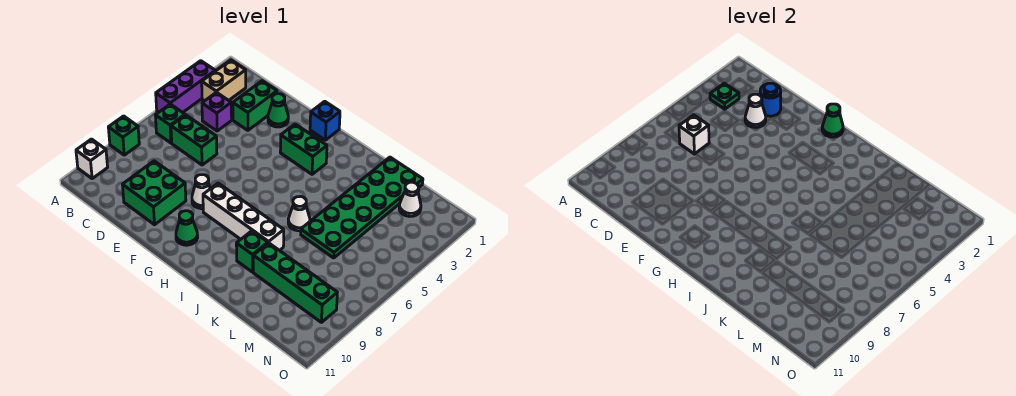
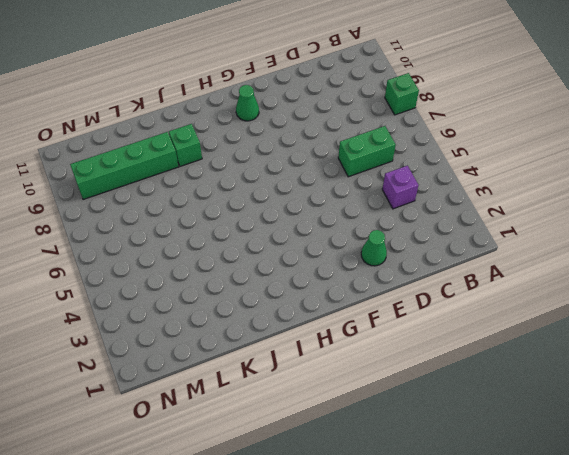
none -> purple brick A3:A5 level 1
none -> white brick A10 level 1
none -> tan brick B2:B3 level 1

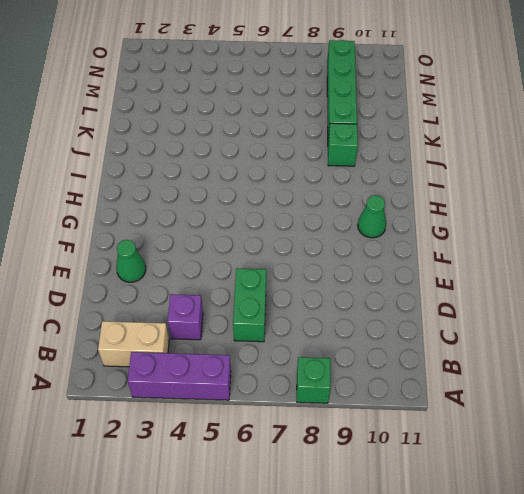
none -> white brick A10 level 1
none -> green brick B6 level 1
none -> green brick D2:D3 level 1

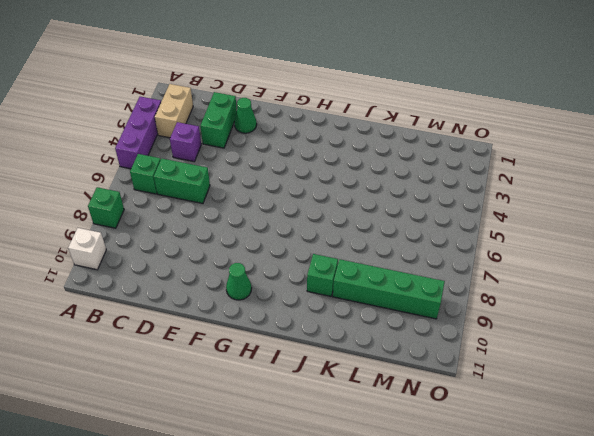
none -> green brick D9:E10 level 1
none -> white cone F8 level 1
none -> blue brick G1 level 1

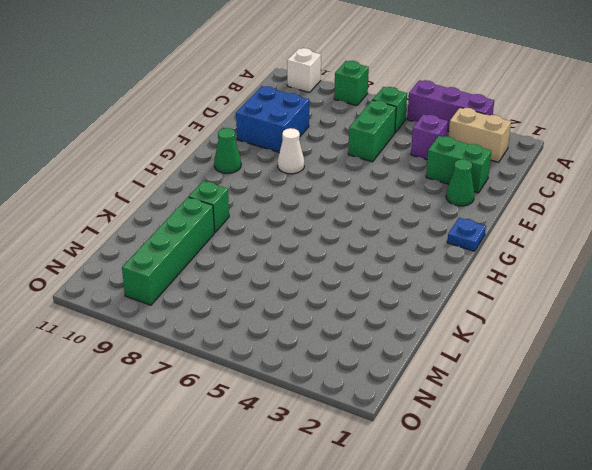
blue brick D9:E10 level 1 -> green brick D9:E10 level 1
blue plate G1 level 1 -> blue brick G1 level 1
none -> green brick G3:H3 level 1
none -> white brick G8:J8 level 1
none -> white cone J6 level 1

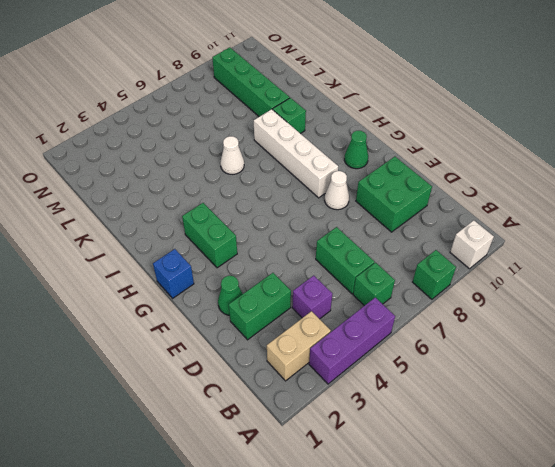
none -> green plate K1:L6 level 1
none -> white cone M2 level 1
none -> green plate B3 level 2

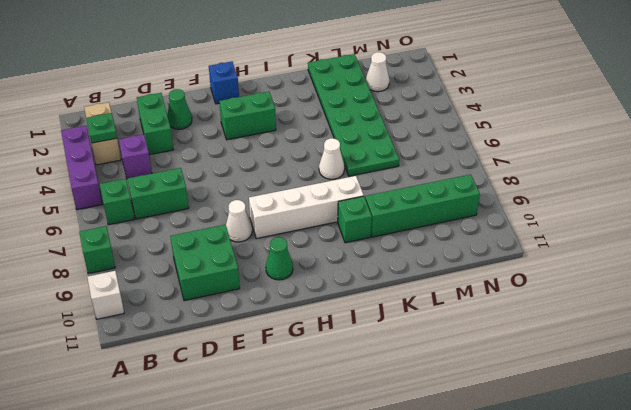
none -> white brick C6 level 2
none -> blue round brick D2 level 2
none -> white cone D3 level 2

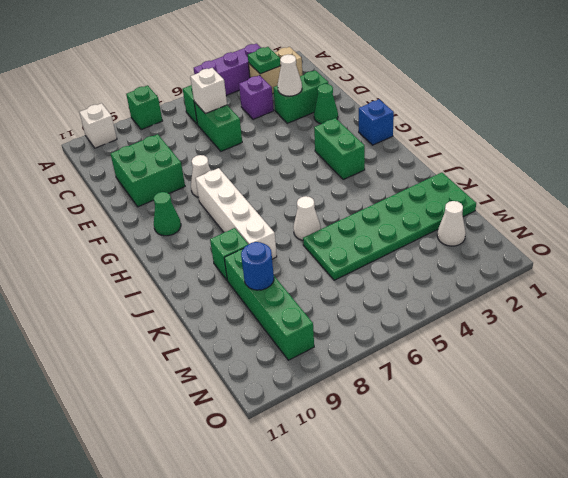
blue round brick L9 level 2 -> blue round brick D2 level 2
none -> green cone G1 level 2

